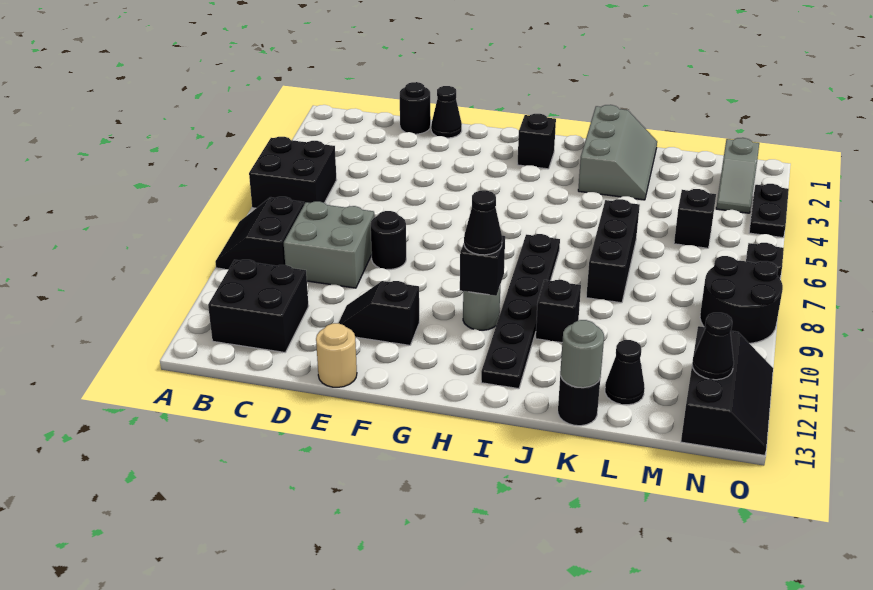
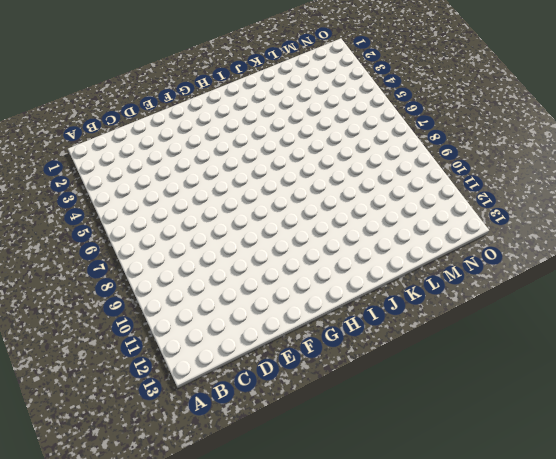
none -> black brick A5:B6 level 1
none -> black slope A8:B9 level 1 top B
none -> black brick B11:C12 level 1

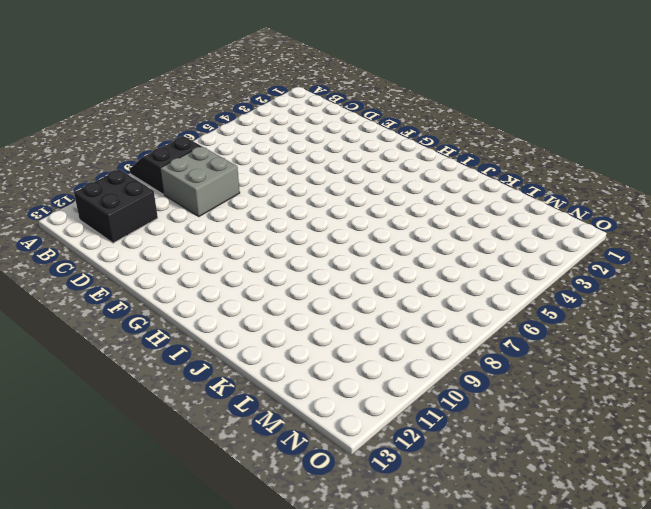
none -> black brick A5:B6 level 1
none -> black round brick D1 level 1
none -> black cone E1 level 1

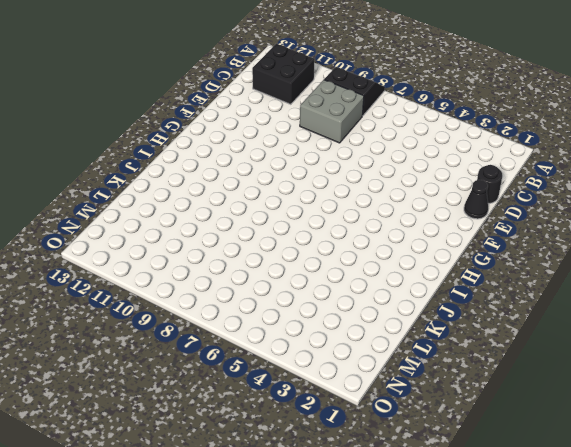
none -> black brick A5:B6 level 1
none -> black round brick E8 level 1
none -> black slope E11:F11 level 1 top F

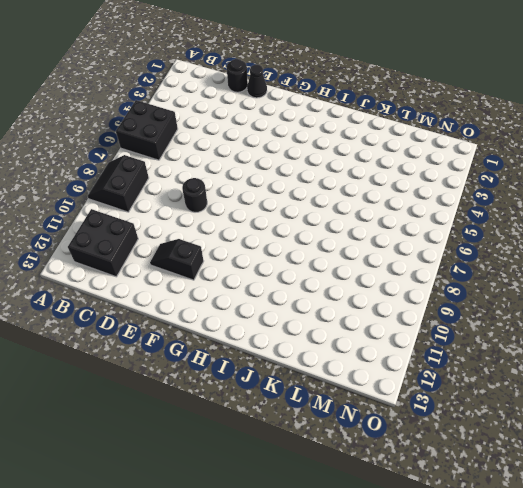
none -> grey brick C8:D9 level 1
none -> tan round brick E13 level 1
none -> black brick H2 level 1

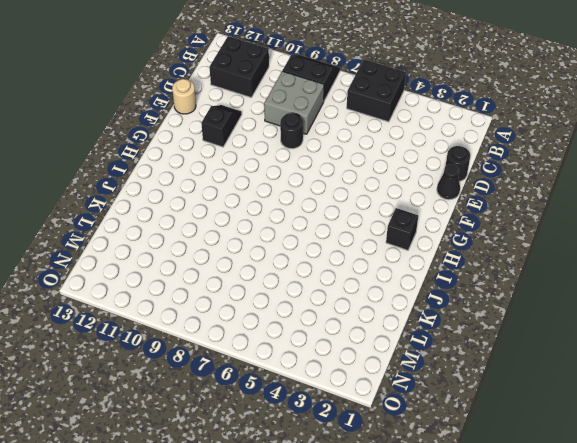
none -> grey round brick H10 level 1
none -> black plate I7:I12 level 1
none -> grey slope J1:K3 level 1 top J

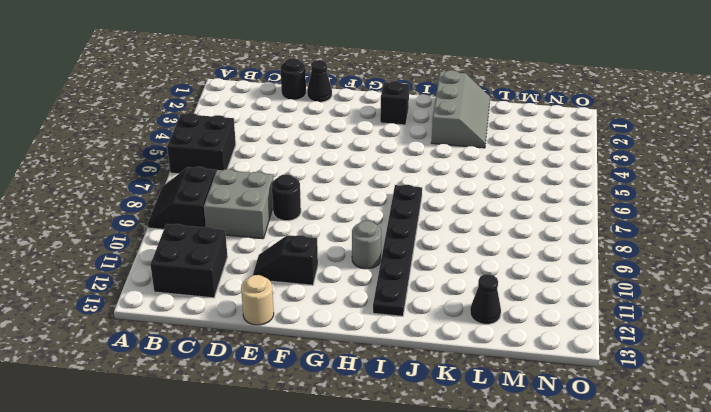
none -> black brick J10 level 1
none -> black brick K6:K8 level 1
none -> black round brick K13 level 1

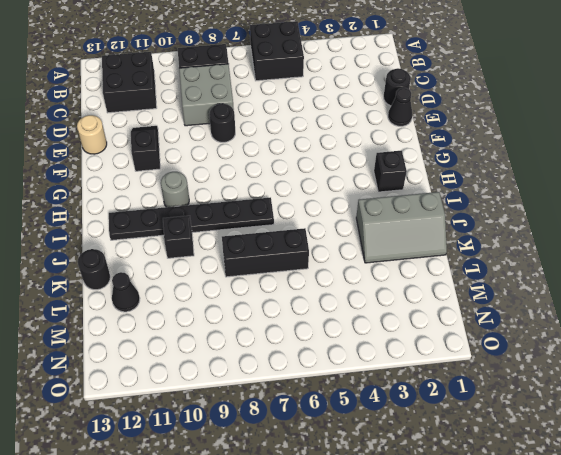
none -> black brick M5 level 1
none -> grey slope N2:N3 level 1 top 2
none -> black round brick N8:O9 level 1

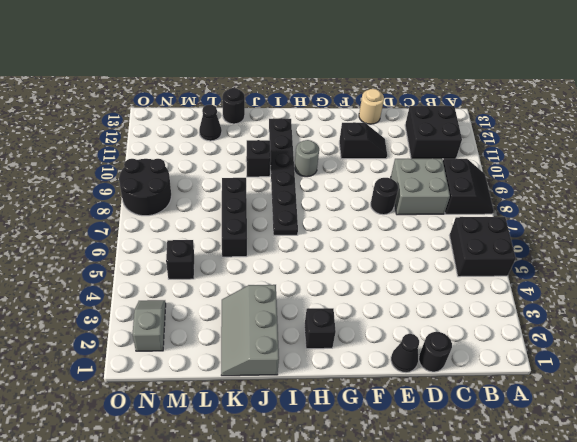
none -> black slope N11:O13 level 1 top N
none -> black plate O3:O4 level 1
none -> black plate O6 level 1

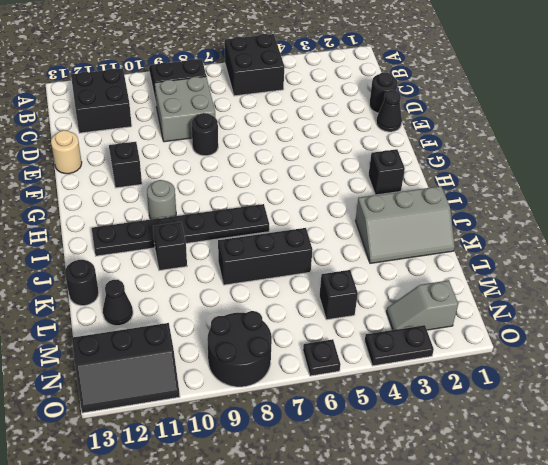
none -> black brick H10 level 2
none -> grey round brick K13 level 2
none -> black cone N12 level 2

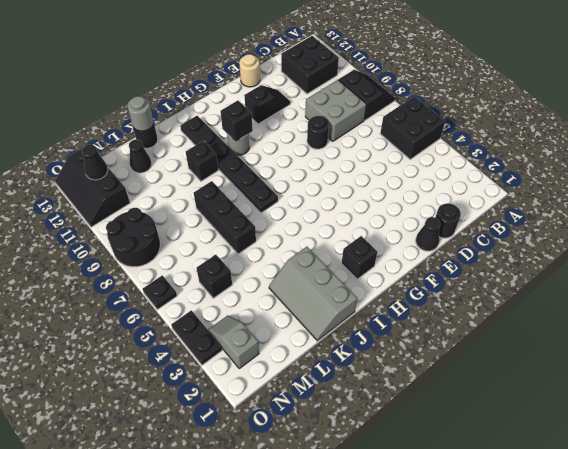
none -> black cone H10 level 3

